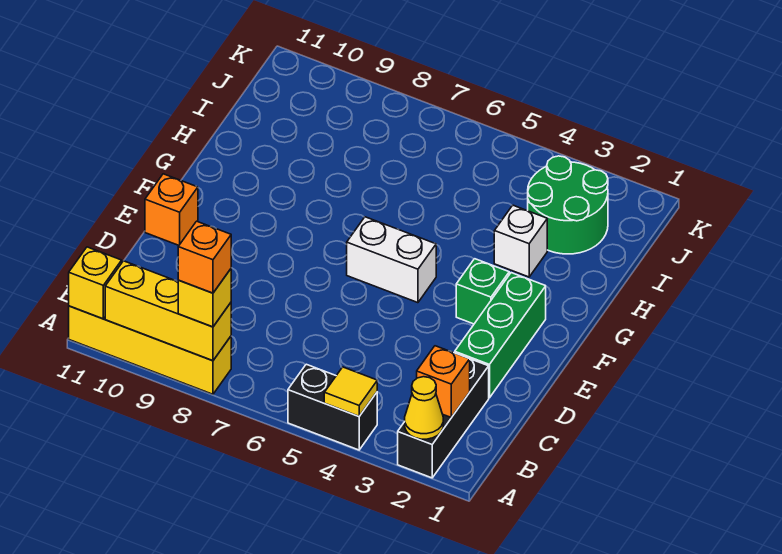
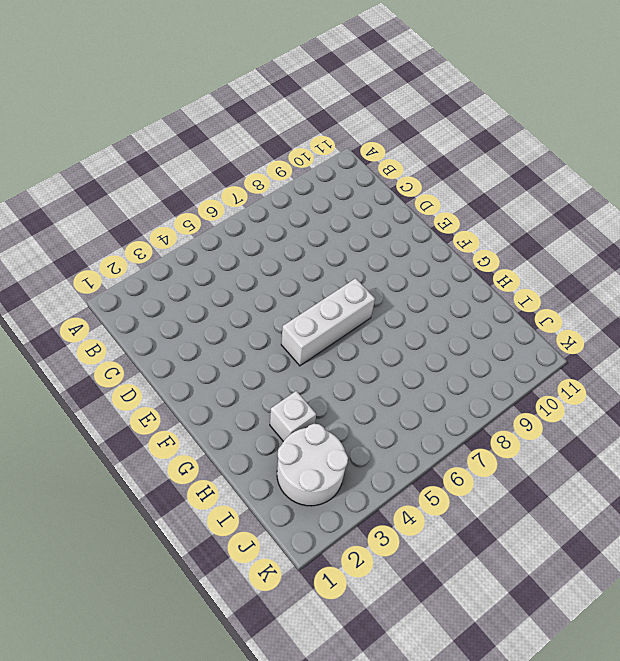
white brick F5:F7 level 1 -> white brick F5:F6 level 1
white round brick I2:J3 level 1 -> green round brick I2:J3 level 1
none -> black brick A2:C2 level 1
none -> black brick A4:A5 level 1
none -> yellow brick A8:A11 level 1

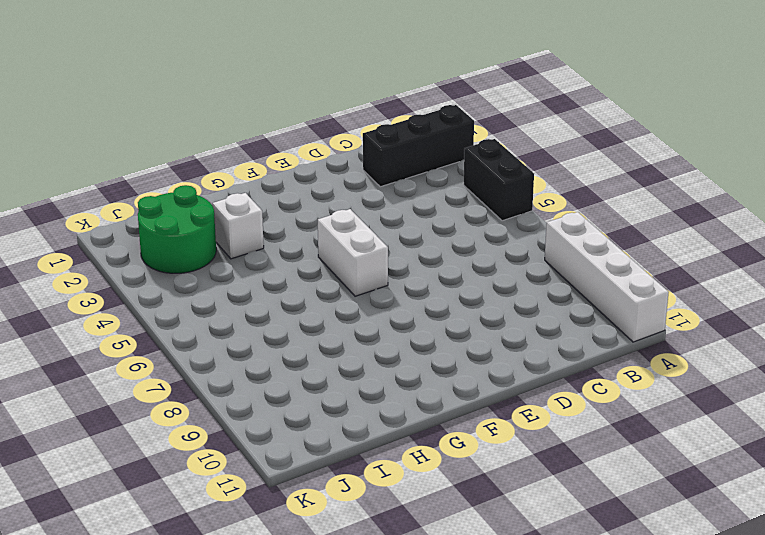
white brick A8:A11 level 1 -> yellow brick A8:A11 level 1
none -> green brick D2:F2 level 1
none -> orange brick E11 level 1
none -> green brick F3 level 1

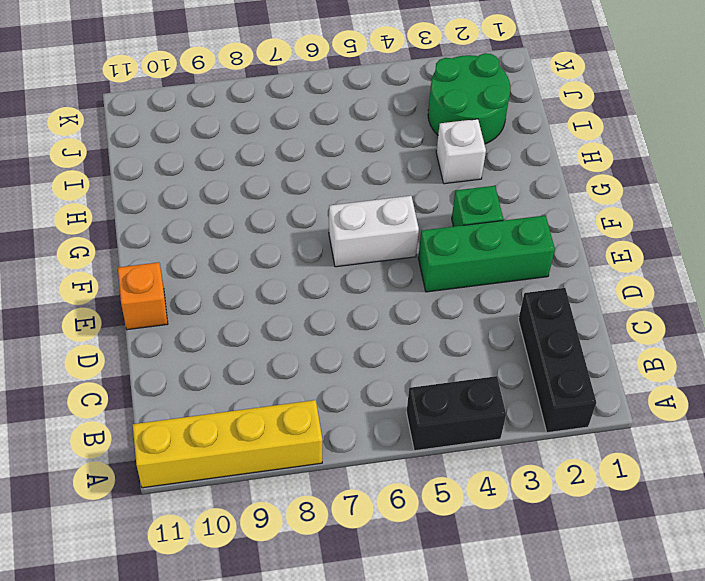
green brick E2:E4 level 1 -> green brick D2:F2 level 1
none -> yellow cone A2 level 2
none -> yellow tile A4 level 2
none -> yellow brick A8:A10 level 2

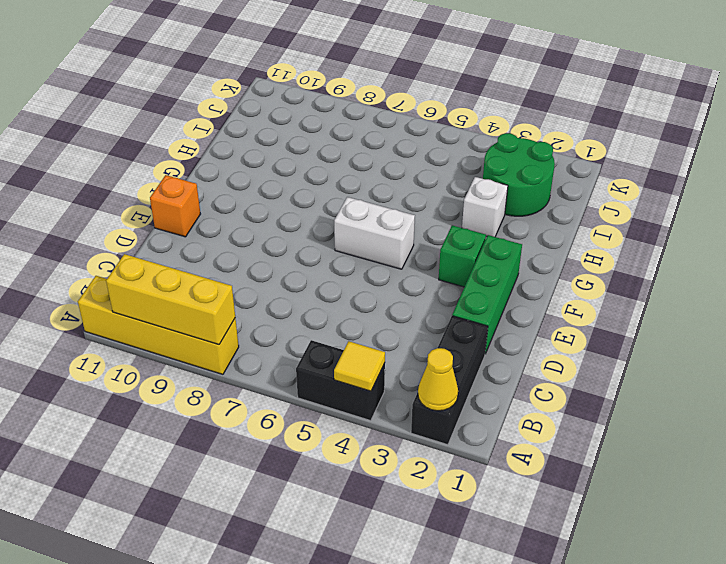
none -> yellow brick A11 level 2
none -> orange brick B2 level 2
none -> yellow brick A8 level 3

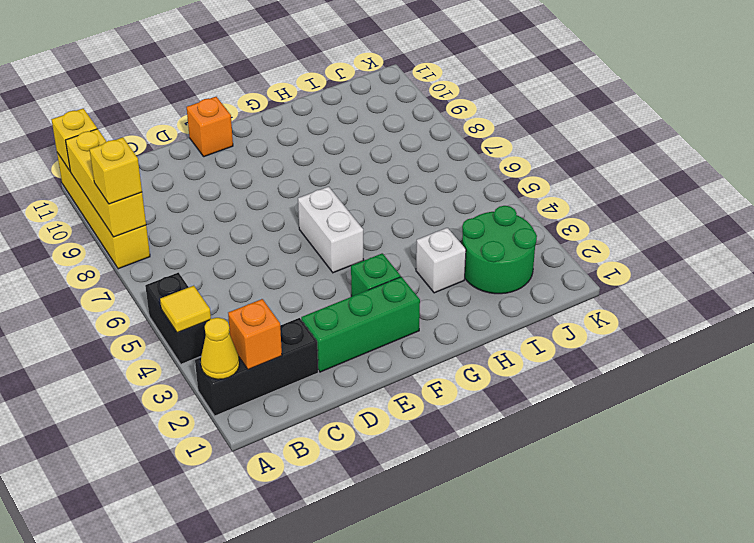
none -> orange brick A8 level 4

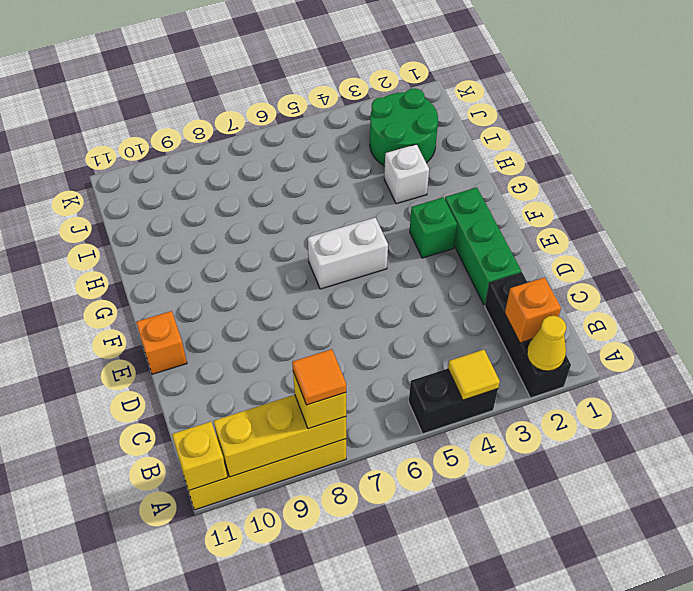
orange tile A8 level 4 -> orange brick A8 level 4

